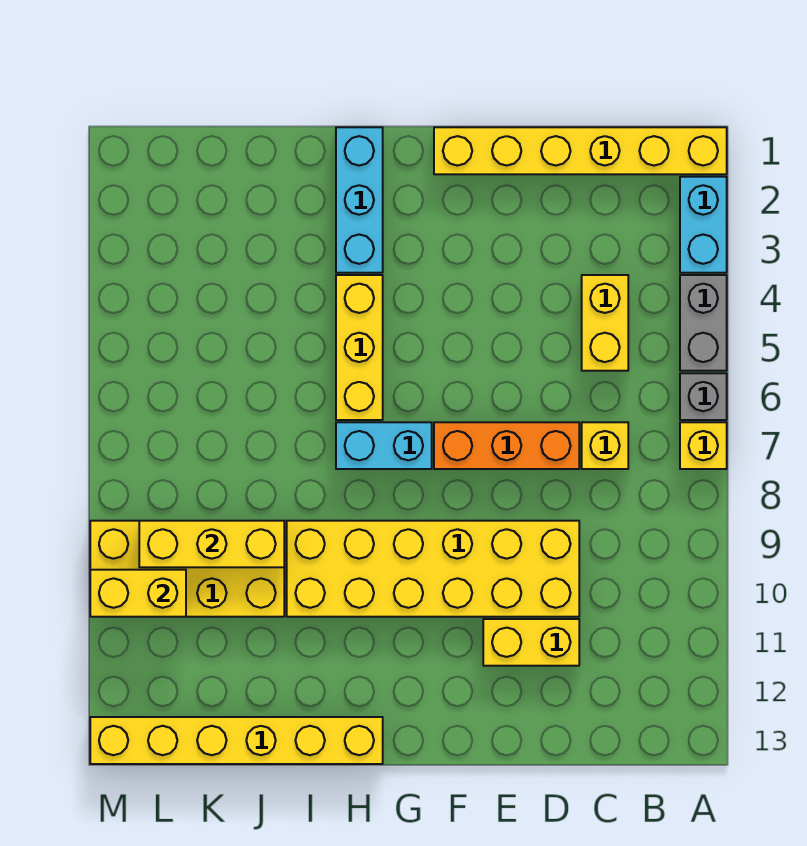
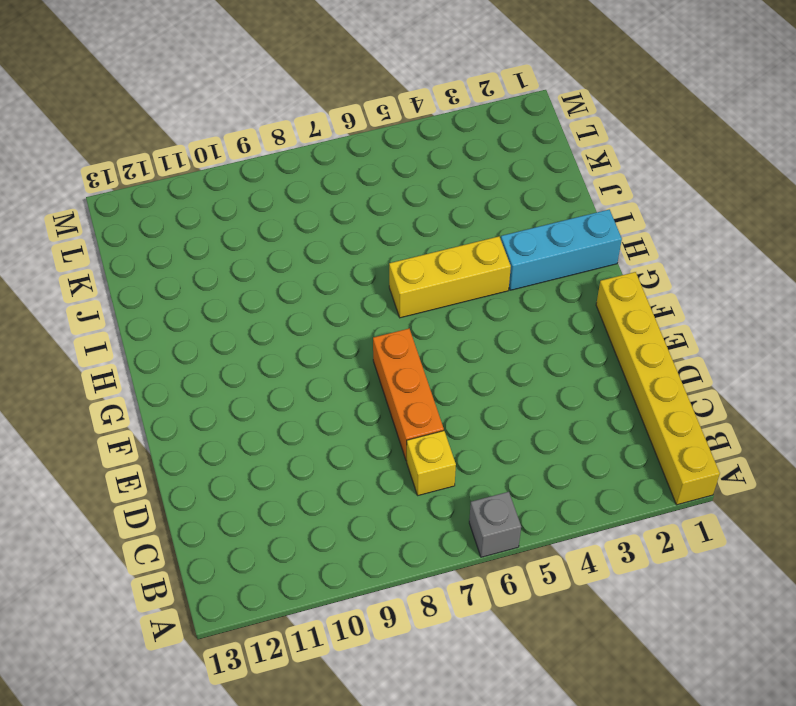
none -> cyan brick A2:A3 level 1
none -> grey brick A4:A5 level 1
none -> yellow brick A7 level 1

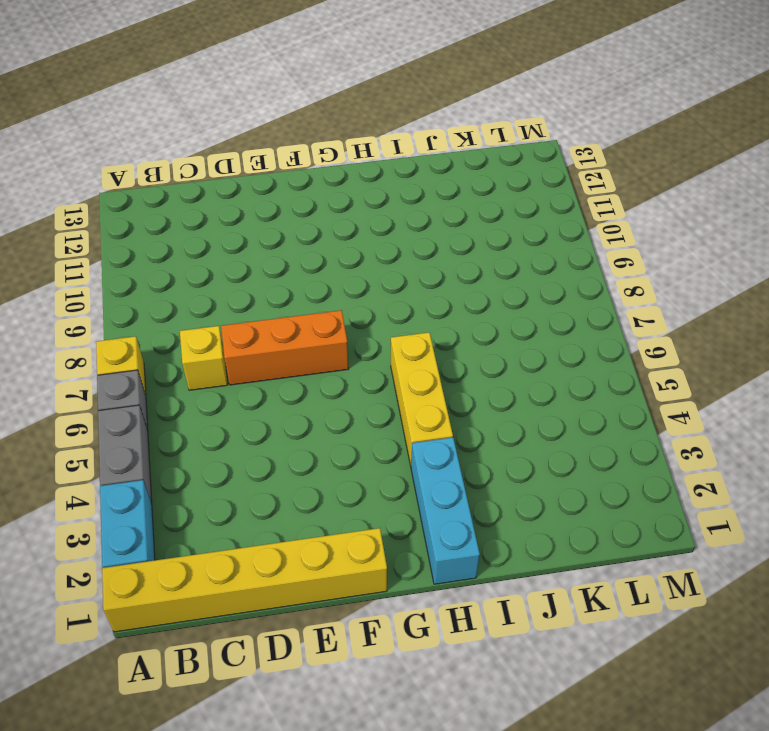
none -> yellow brick C4:C5 level 1
none -> yellow brick D9:I10 level 1
none -> yellow brick D11:E11 level 1

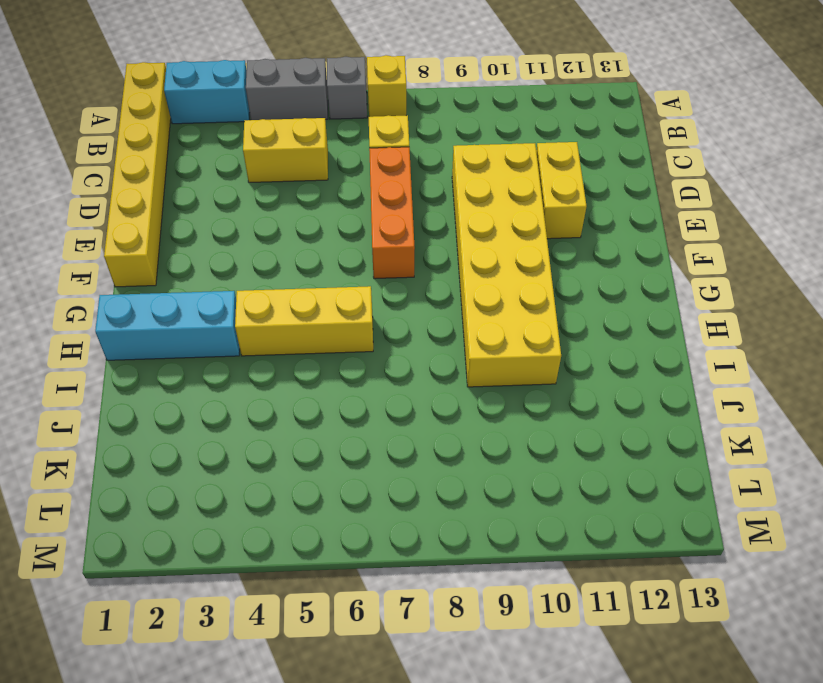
none -> cyan brick G7:H7 level 1
none -> yellow brick H13:M13 level 1
none -> yellow brick J9:M10 level 1

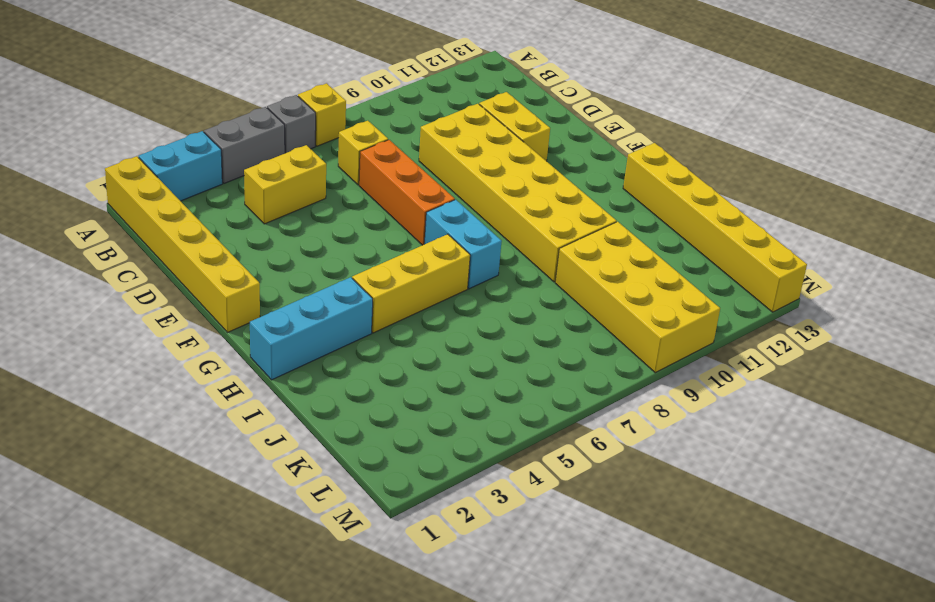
none -> yellow brick J9:L9 level 2
none -> yellow brick L10:M10 level 2

